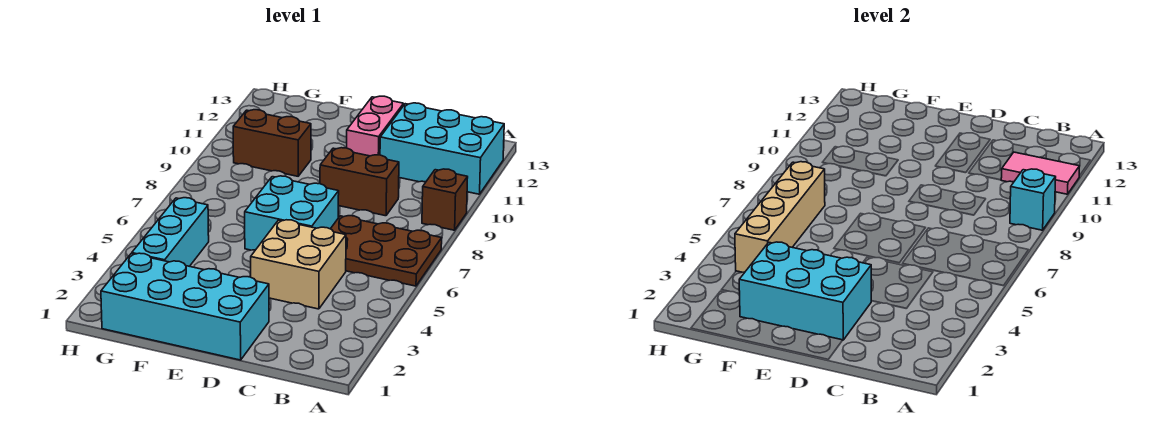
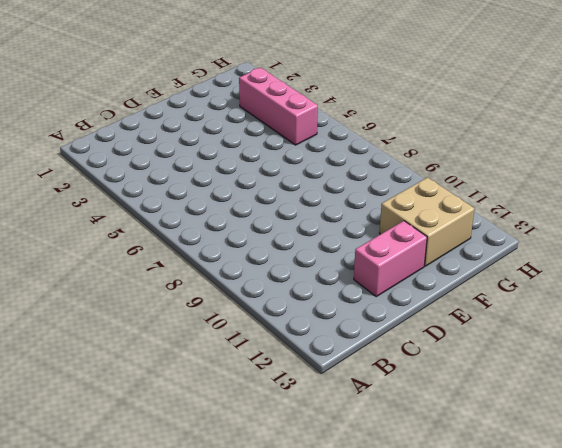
pink brick D12:E12 level 1 -> pink brick D11:D12 level 1
tan brick F11:G12 level 1 -> tan brick C4:D5 level 1
pink brick G3:G5 level 1 -> cyan brick G3:G5 level 1
none -> brown plate A6:C7 level 1
none -> brown brick A9 level 1
none -> cyan brick A11:C12 level 1

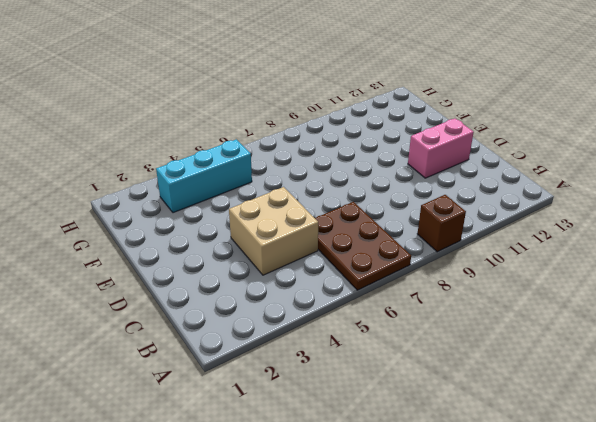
none -> cyan brick A11:C12 level 1
none -> brown brick C9:D9 level 1
none -> cyan brick D1:G2 level 1

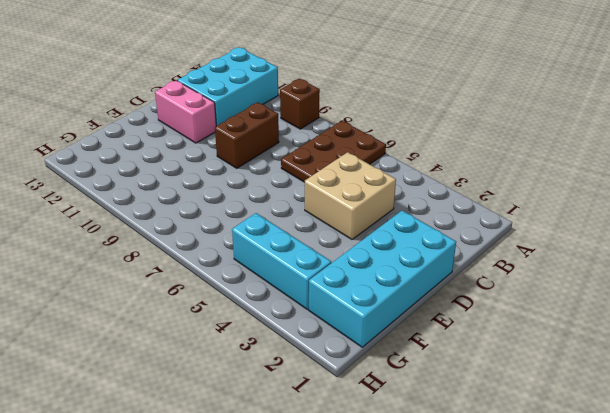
none -> cyan brick D6:E7 level 1
none -> brown brick F10:G10 level 1
none -> cyan brick A9 level 2

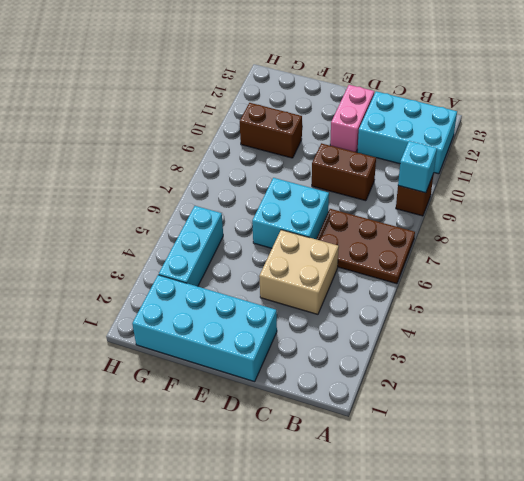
none -> pink tile A11:B11 level 2
none -> cyan brick D2:F3 level 2
none -> tan brick G4:G7 level 2

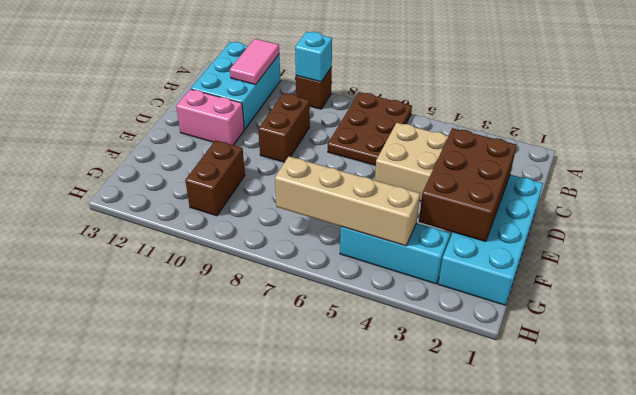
brown brick D2:F3 level 2 -> cyan brick D2:F3 level 2
none -> cyan brick D6:E7 level 1

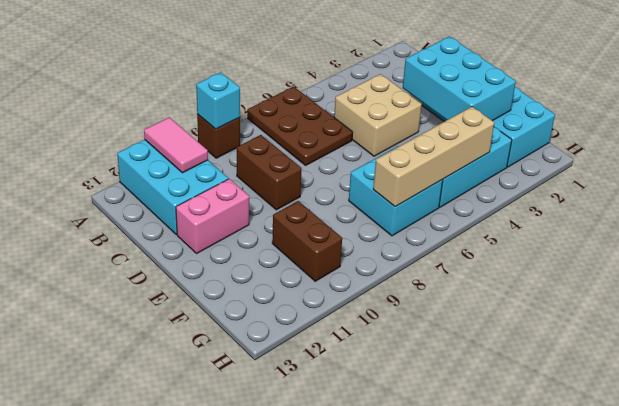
cyan brick F6:G7 level 1 -> cyan brick D6:E7 level 1

